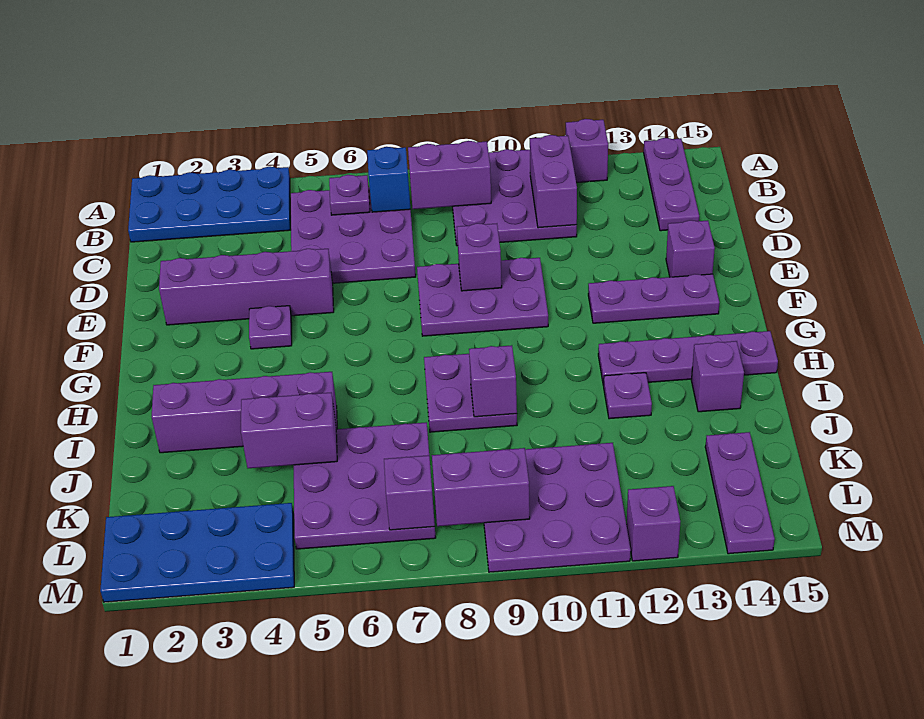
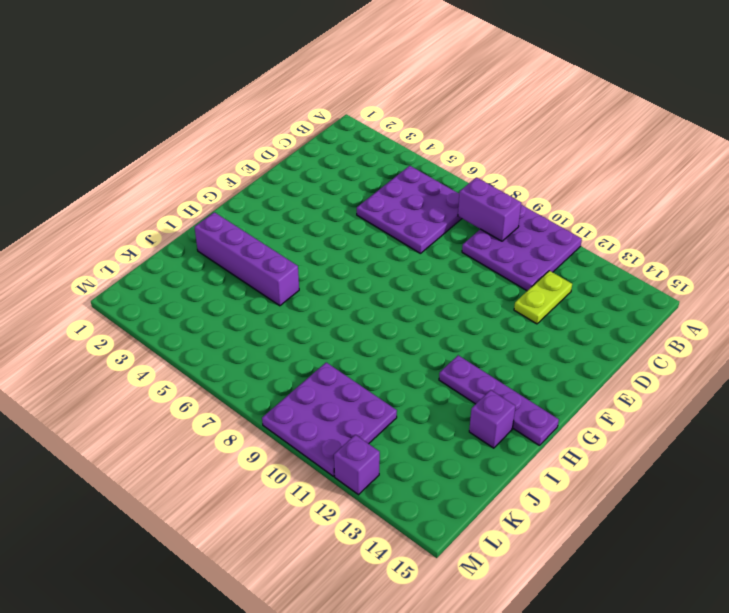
lime plate C12:D12 level 1 -> none
none -> blue plate A1:B4 level 1
none -> purple brick A12 level 1
none -> purple plate A14:C14 level 1

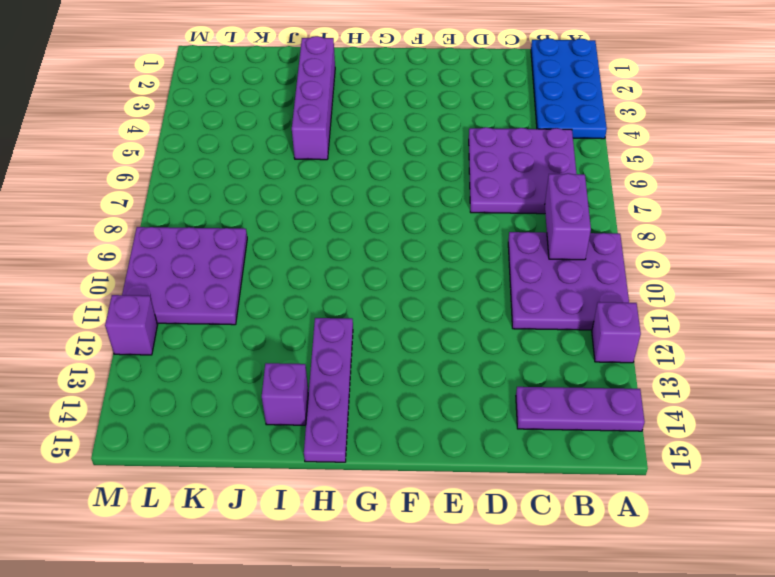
none -> purple brick E2:E5 level 1
none -> purple plate E8:F10 level 1
none -> purple brick E14 level 1

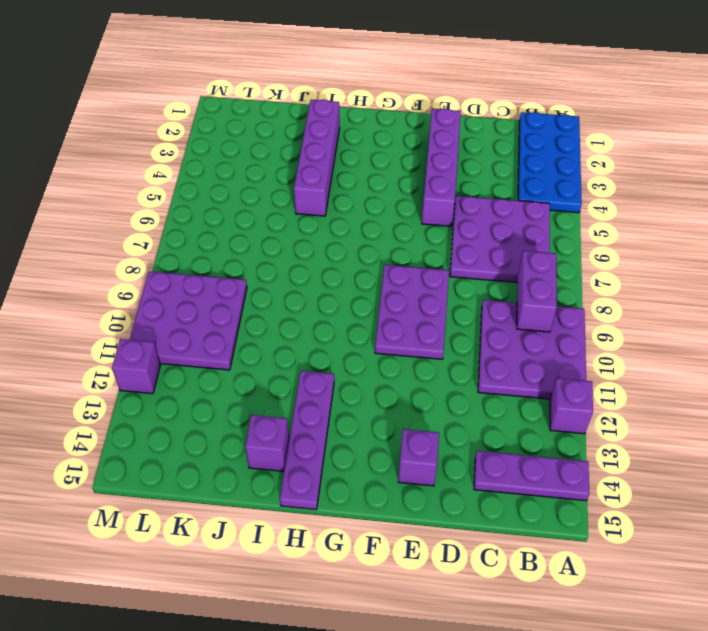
none -> purple plate F4 level 1
none -> purple plate F12:F14 level 1
none -> purple plate H8:I9 level 1

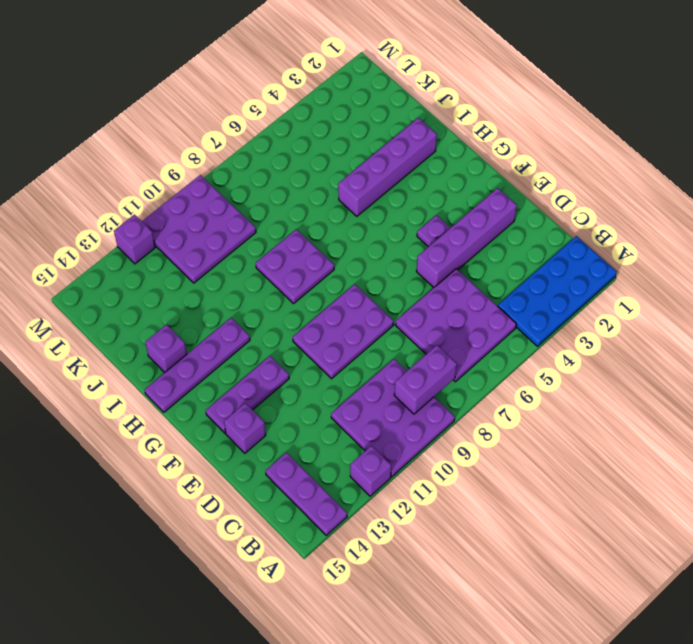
none -> purple plate I12 level 1
none -> purple plate J5:L7 level 1
none -> purple plate K14:M14 level 1

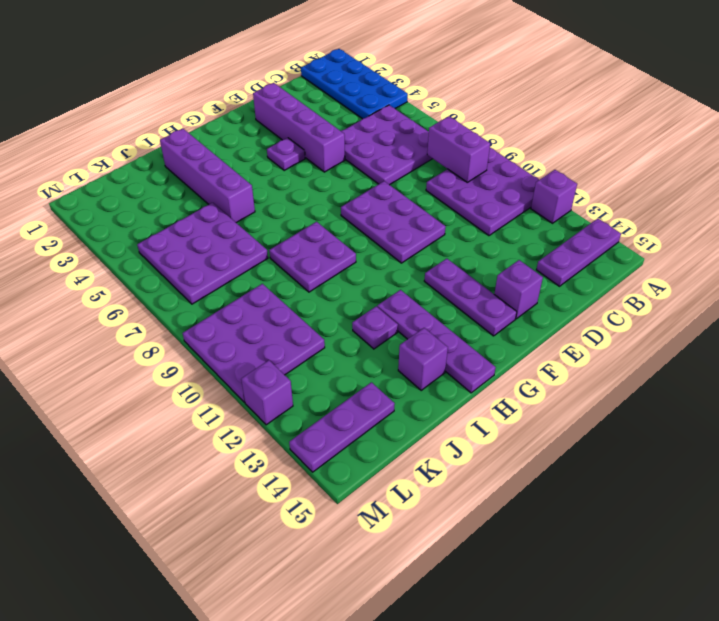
none -> blue plate L1:M4 level 1
none -> purple plate B6 level 2
none -> blue brick B7 level 2

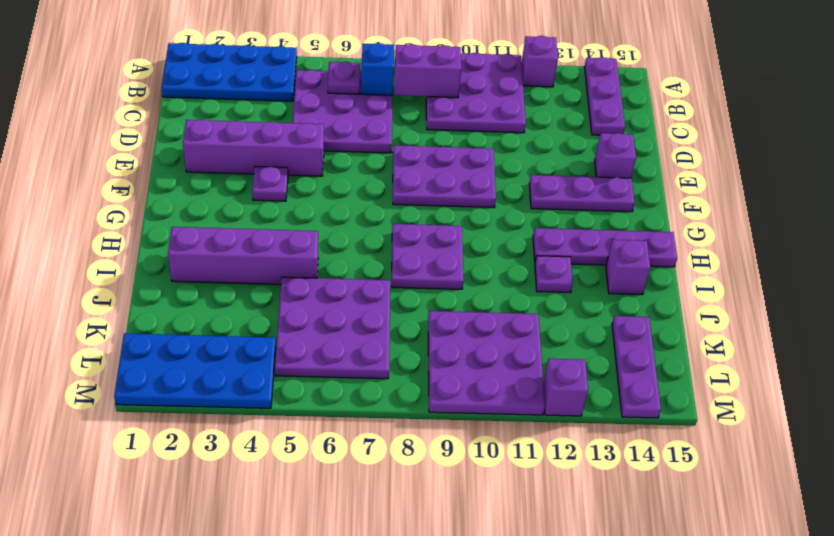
none -> purple brick B11:C11 level 2
none -> purple brick E9 level 2
none -> purple brick I9 level 2

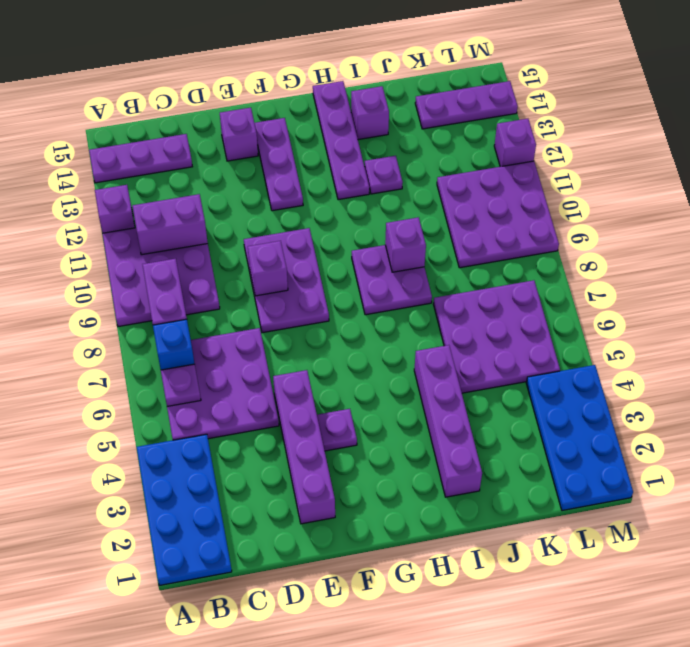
none -> purple brick J4:J5 level 2
none -> purple brick L7 level 2
none -> purple brick L8:L9 level 2

